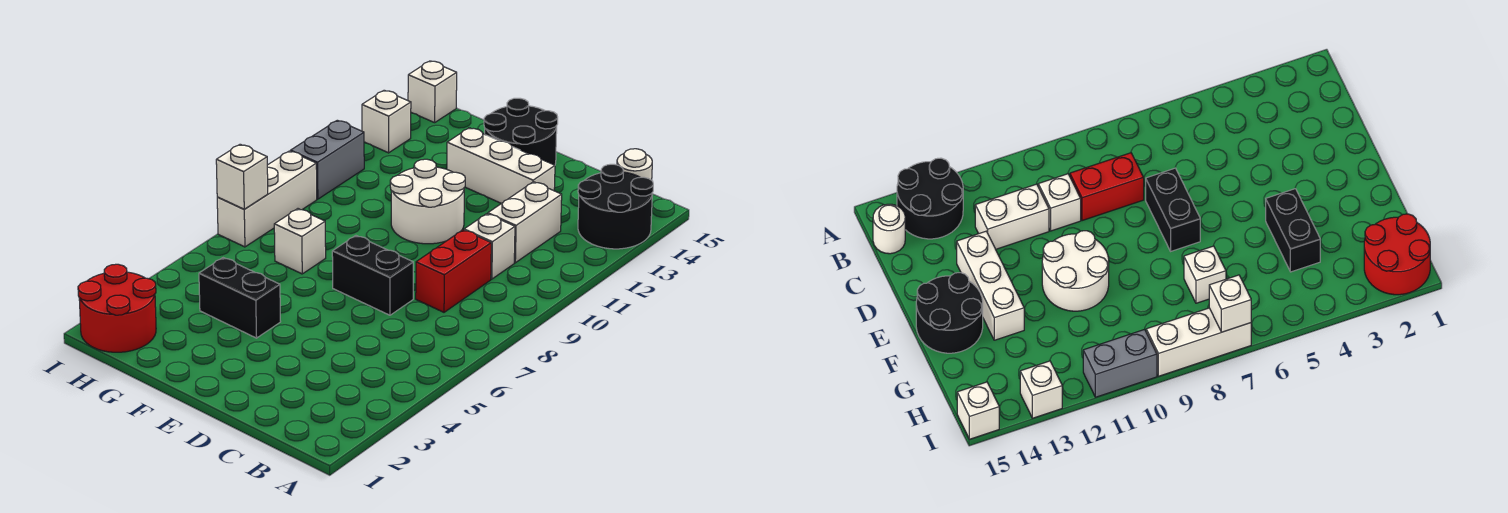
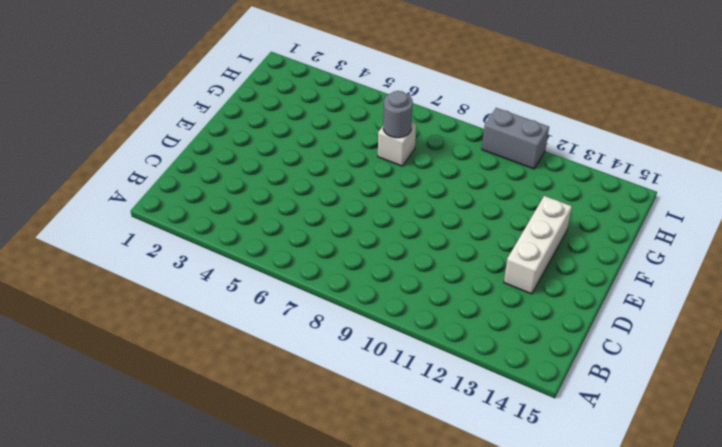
grey round brick G7 level 2 -> none
none -> black round brick A13:B14 level 1
none -> white round brick B15 level 1
none -> red brick C8:C9 level 1

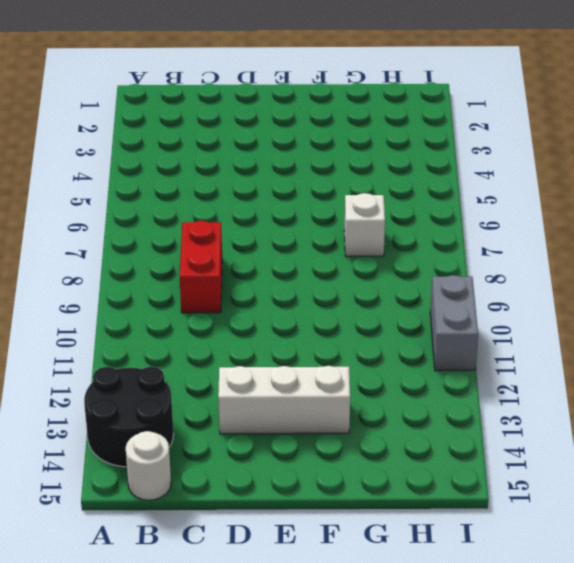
none -> white brick C10 level 1
none -> white brick C11:C12 level 1
none -> black brick D7:E7 level 1

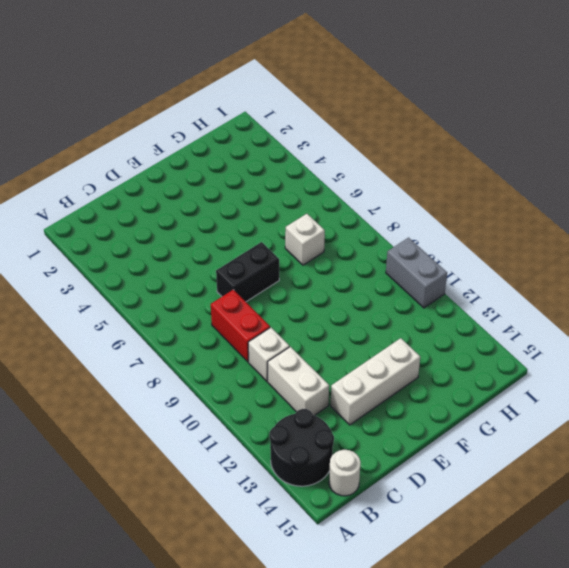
none -> white round brick E10:F11 level 1
none -> black round brick E14:F15 level 1
none -> black brick F4:G4 level 1

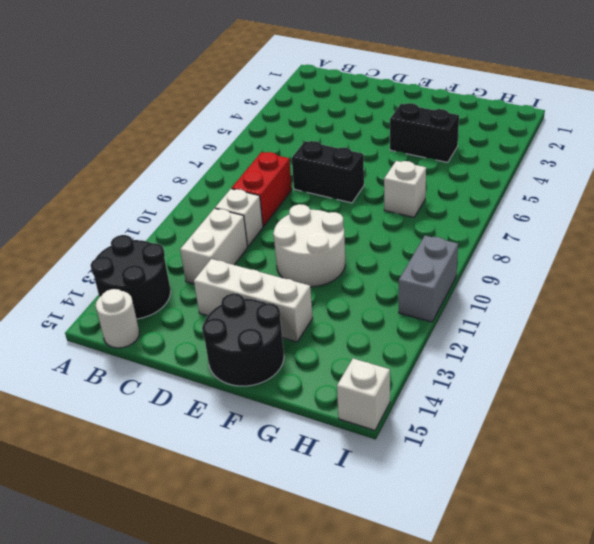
none -> red round brick H1:I2 level 1
none -> white brick I7:I9 level 1
none -> white brick I13 level 1

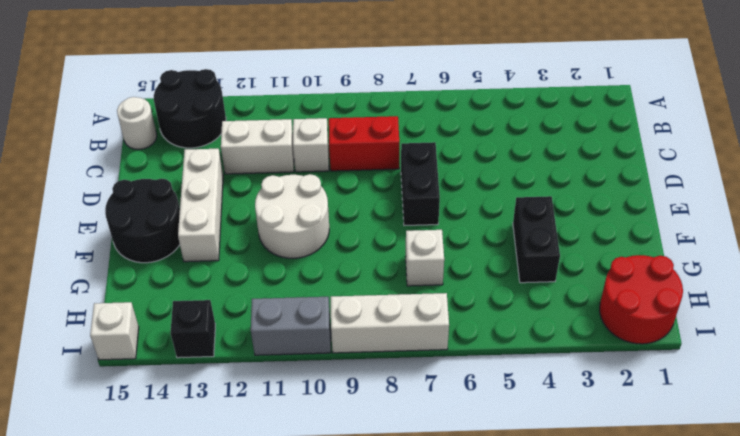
black brick I13 level 1 -> white brick I13 level 1
none -> white brick I7 level 2

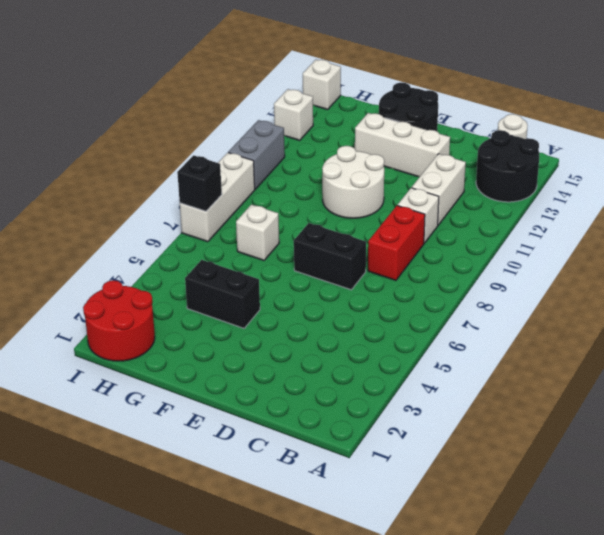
black brick I7 level 2 -> white brick I7 level 2

